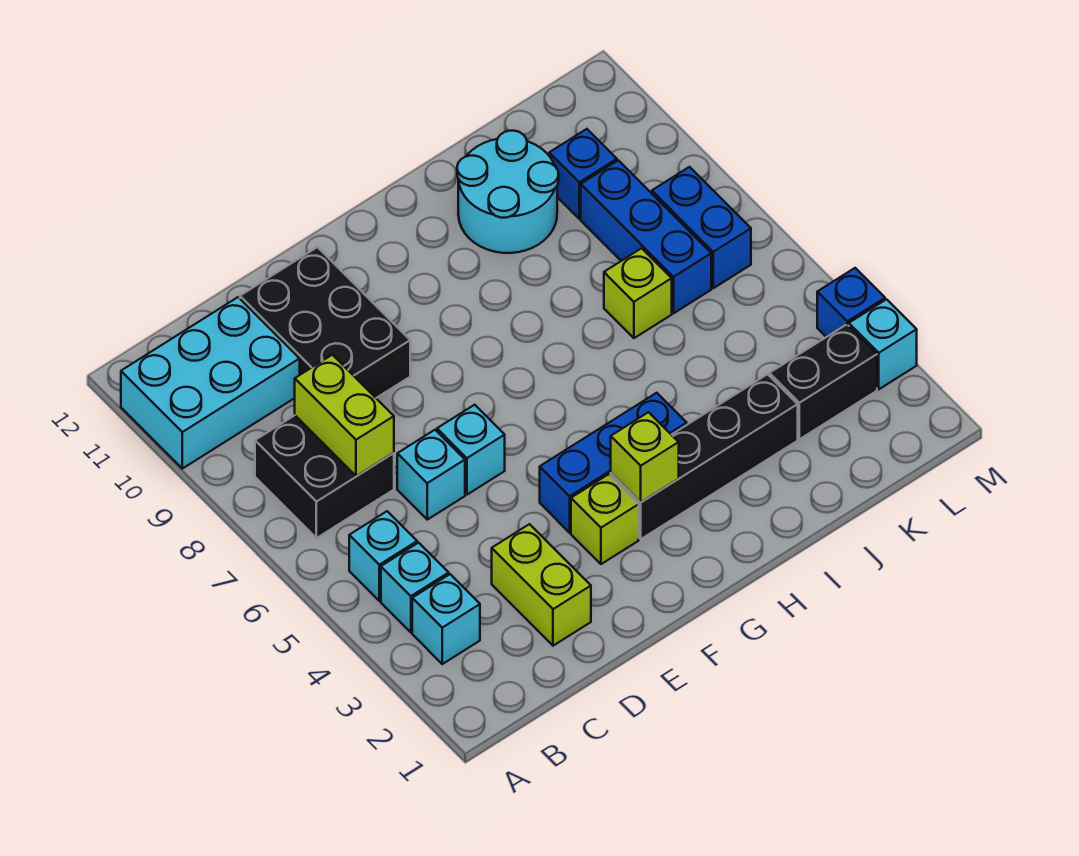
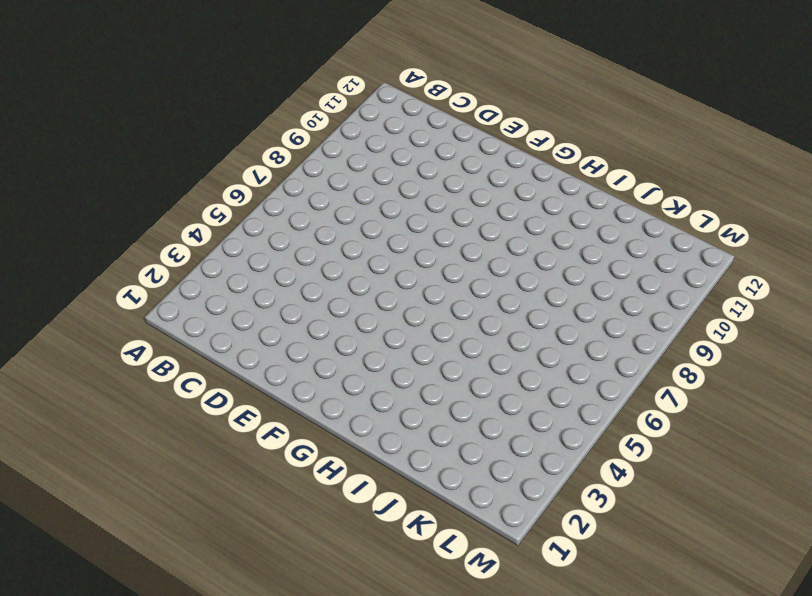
none -> cyan brick A10:C11 level 1
none -> cyan brick B3 level 1
none -> cyan brick B4 level 1

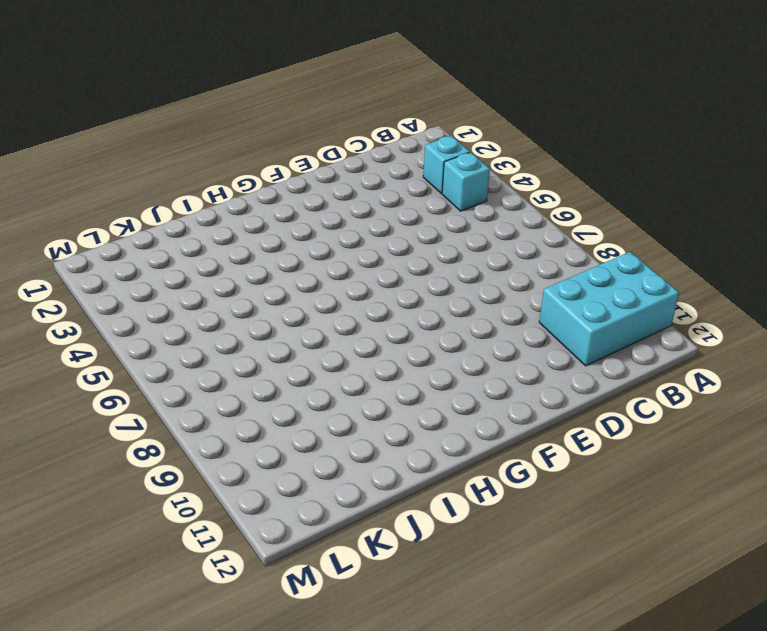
none -> cyan brick B5 level 1
none -> black brick B7:C8 level 1
none -> lime brick D2:D3 level 1

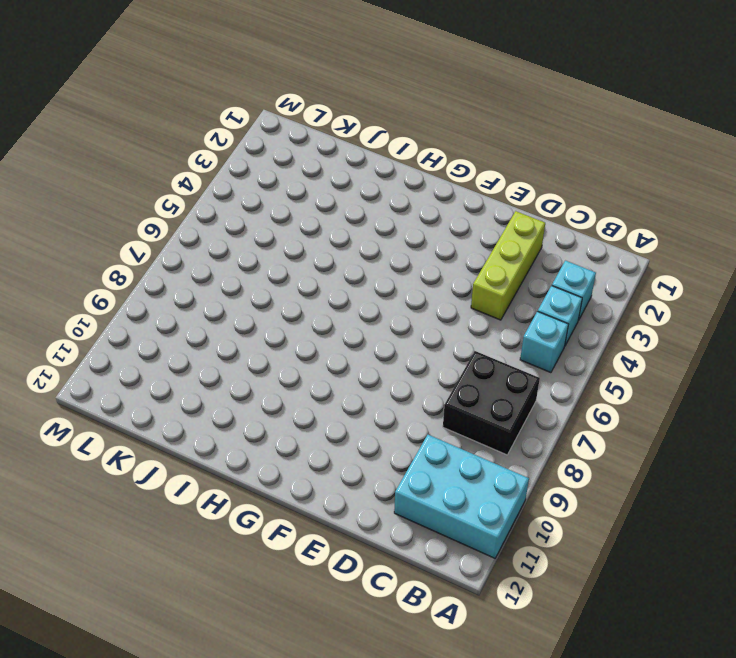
lime brick D2:D4 level 1 -> lime brick D2:D3 level 1
none -> cyan brick D6 level 1
none -> black brick D9:E11 level 1
none -> cyan brick E6 level 1

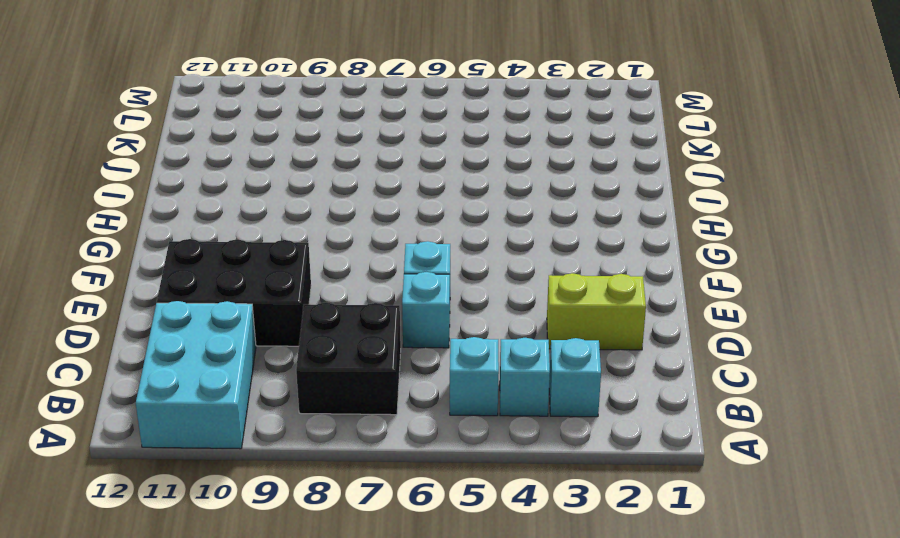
none -> lime brick F3 level 1
none -> blue brick F4:H4 level 1
none -> black brick G3:J3 level 1

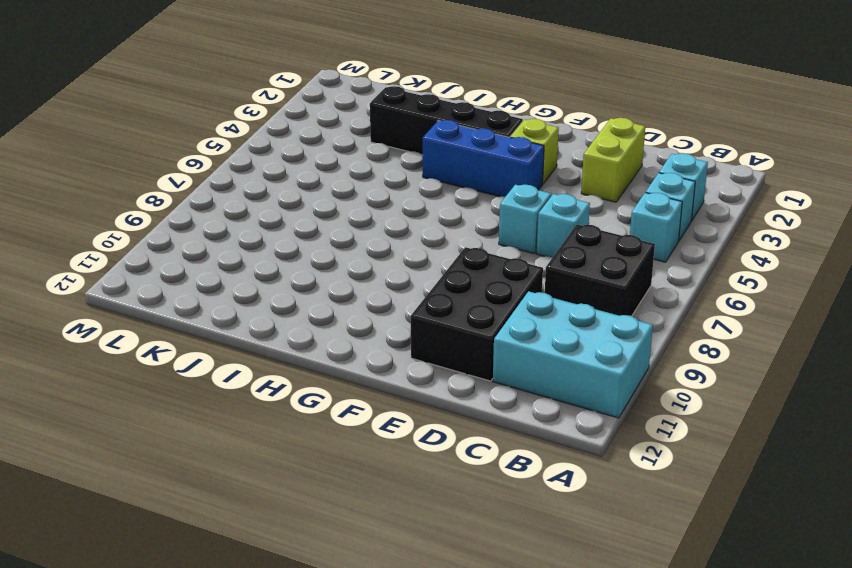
none -> cyan round brick I10:J11 level 1
none -> lime brick J7 level 1
none -> black brick K3:L3 level 1

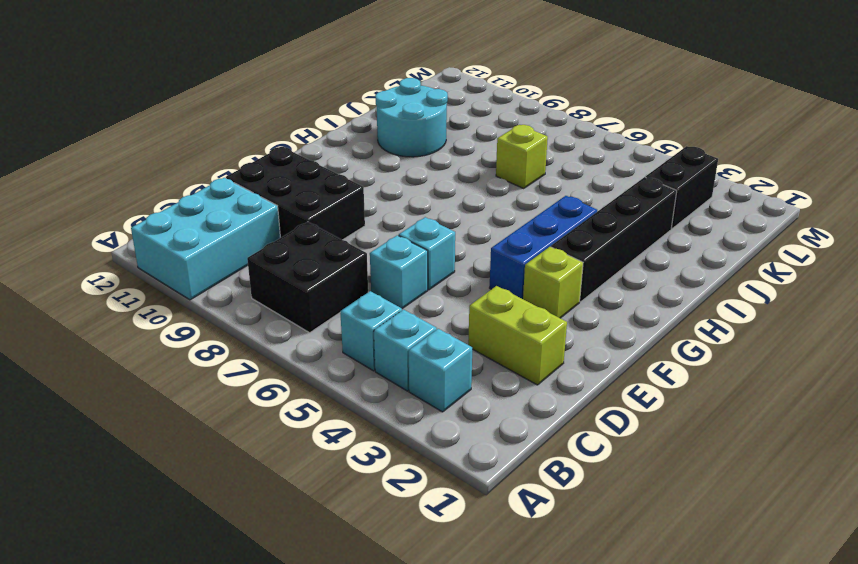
none -> blue brick K7:K9 level 1
none -> blue brick K10 level 1
none -> blue brick L7:L8 level 1

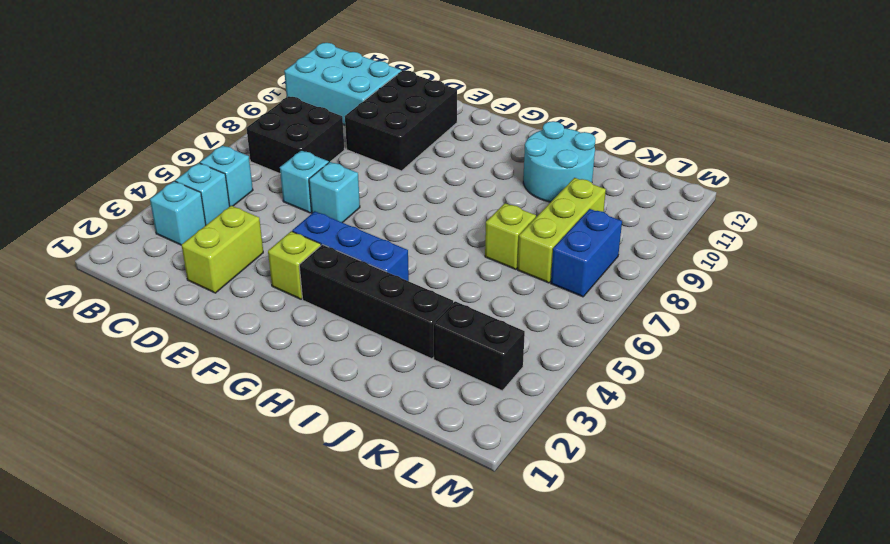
lime brick K7:K9 level 1 -> blue brick K7:K9 level 1
none -> blue brick K10 level 1
none -> cyan brick M3 level 1
none -> blue brick M4 level 1

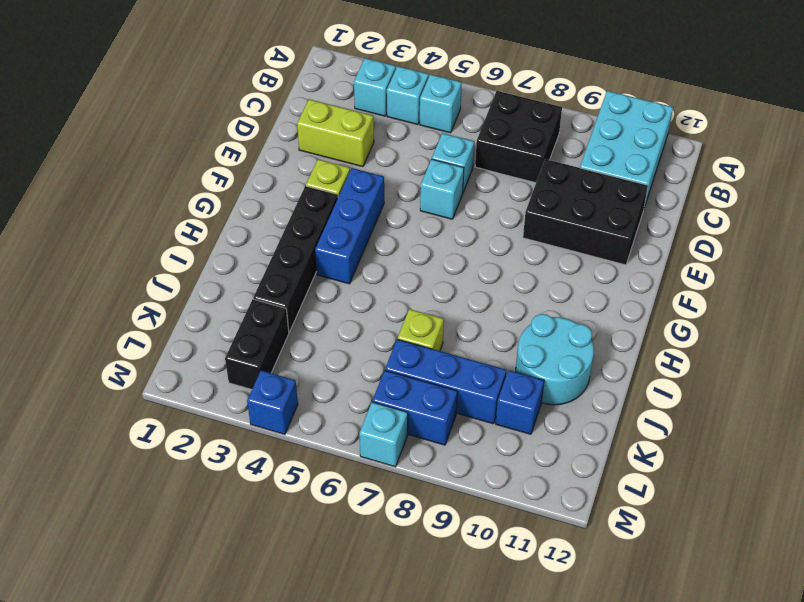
cyan brick M7 level 1 -> cyan brick M3 level 1
none -> lime brick C7:C8 level 2
none -> lime brick G3 level 2

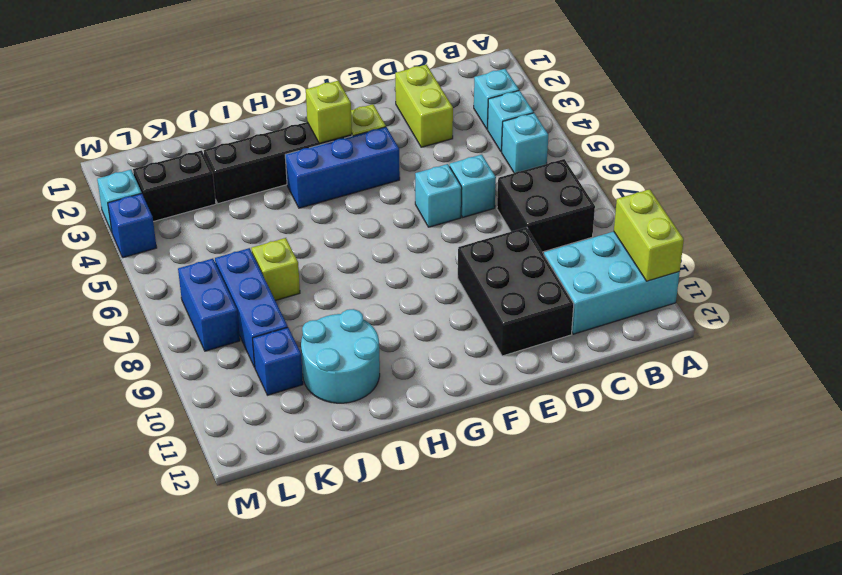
lime brick A10:A11 level 2 -> lime brick C7:C8 level 2

